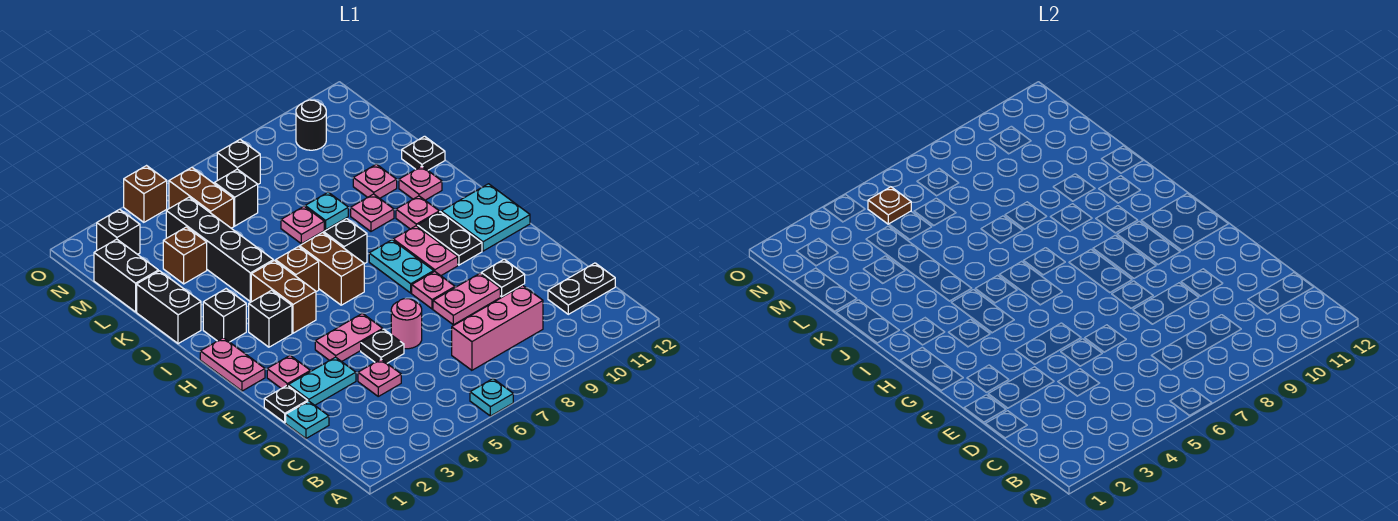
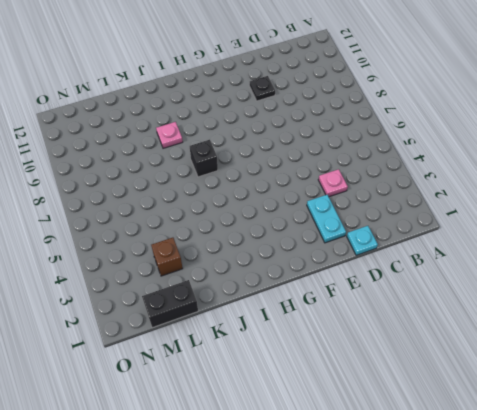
none -> cyan plate A6 level 1
none -> pink brick C7:C9 level 1
none -> black plate C11:C12 level 1
none -> black plate E1 level 1

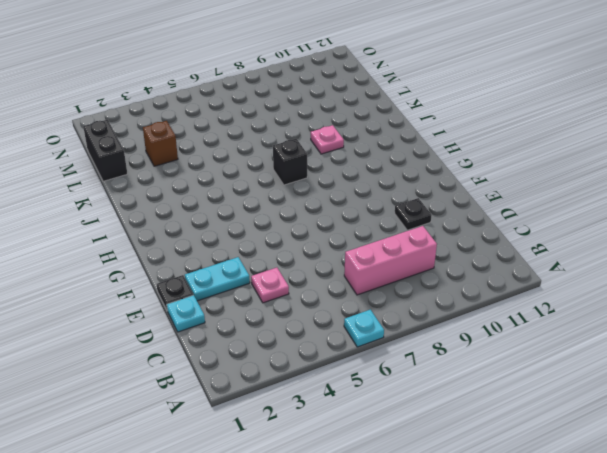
none -> black plate C11:C12 level 1
none -> black plate E5 level 1
none -> pink round brick E6 level 1
none -> pink plate E8:E9 level 1

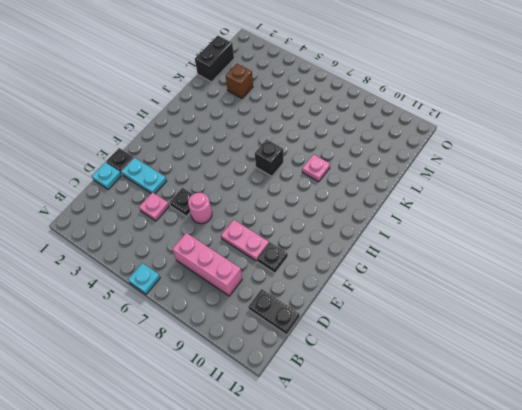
none -> pink plate F2 level 1
none -> pink plate F4:F5 level 1
none -> pink plate F8 level 1
none -> pink plate G1:H1 level 1

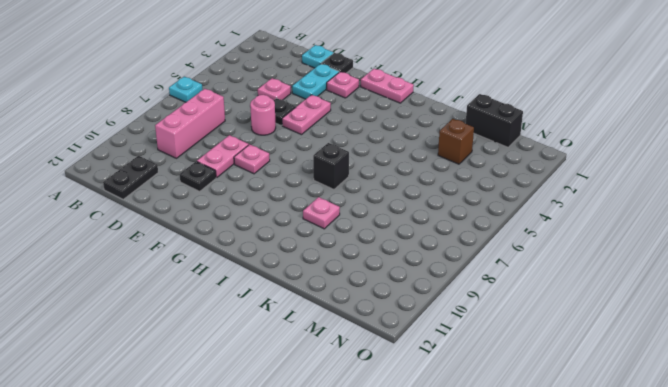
none -> cyan plate G8:H8 level 1
none -> pink plate G9:H9 level 1
none -> black plate G10:H10 level 1
none -> cyan plate G11:H12 level 1

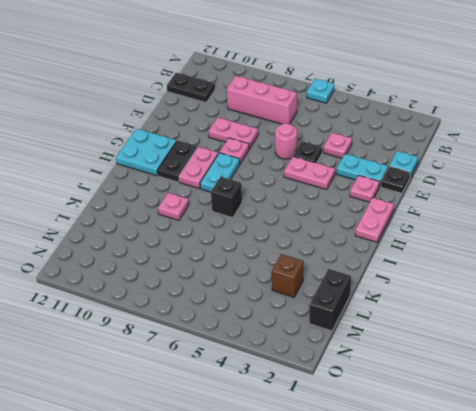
none -> black plate E10 level 1
none -> black brick H3 level 1
none -> brown brick H4:I4 level 1
none -> brown brick H6:I6 level 1

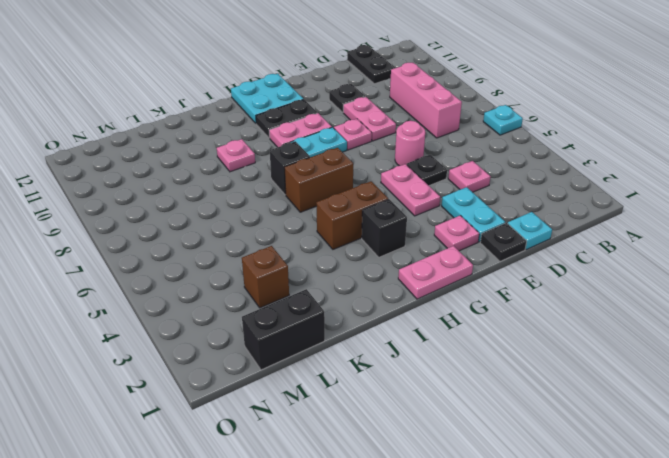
none -> black brick I2 level 1
none -> brown brick I5 level 1
none -> pink plate I10 level 1
none -> black brick J1:K1 level 1

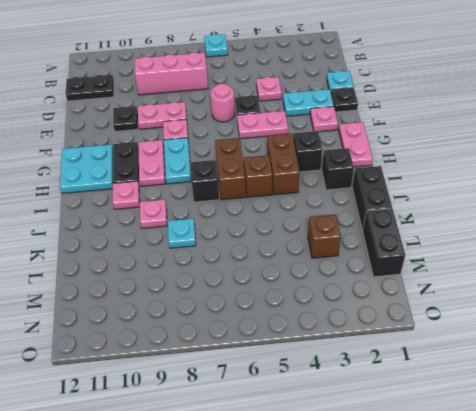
none -> black brick J4:M4 level 1
none -> pink plate J11 level 1
none -> pink plate K7 level 1
none -> pink plate K10 level 1

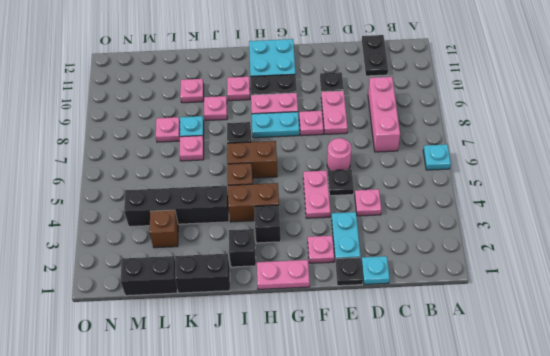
pink plate L8 level 1 -> pink plate J11 level 1
none -> black plate K12 level 1
none -> brown brick M5:N5 level 1
none -> black brick M6 level 1
none -> black brick N2 level 1

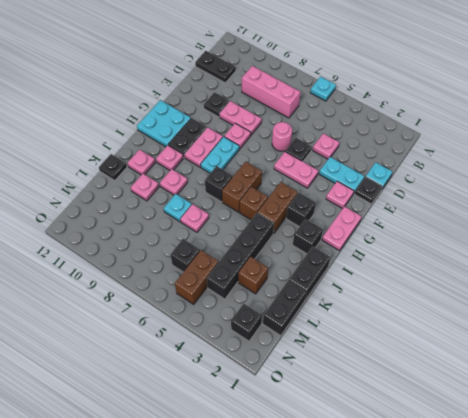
none -> black brick N7 level 1
none -> black round brick N10 level 1
none -> brown brick O4 level 1
none -> brown plate N5 level 2

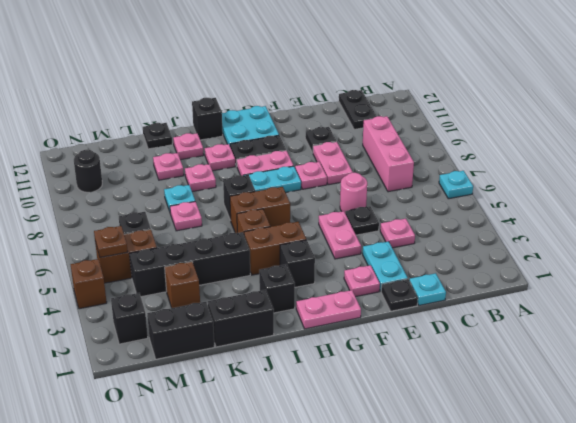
black brick I12 level 1 -> black brick N7 level 1

